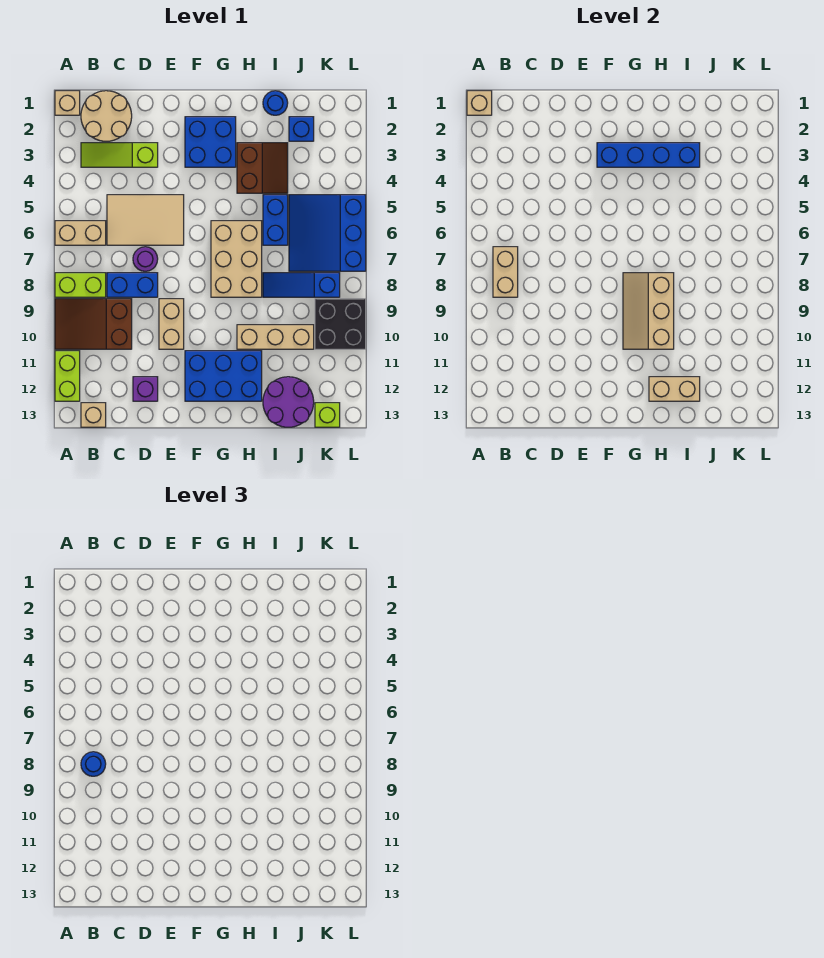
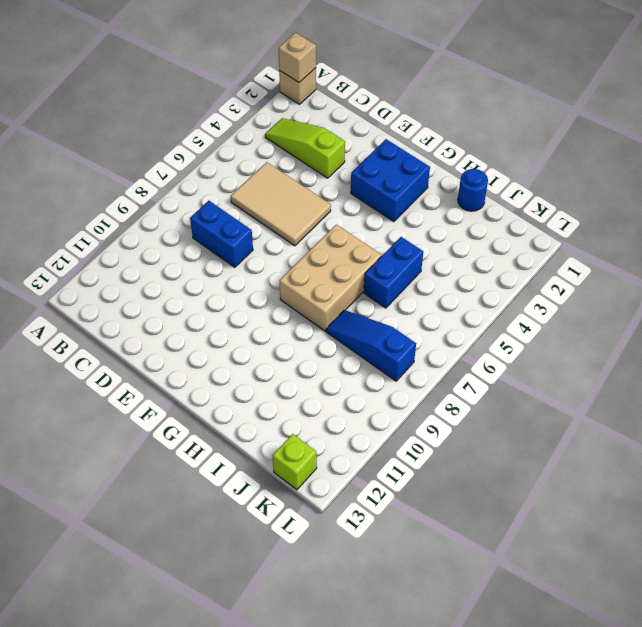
none -> tan brick A6:B6 level 1
none -> lime brick A8:B8 level 1
none -> brown slope A9:C10 level 1 top C
none -> lime brick A11:A12 level 1

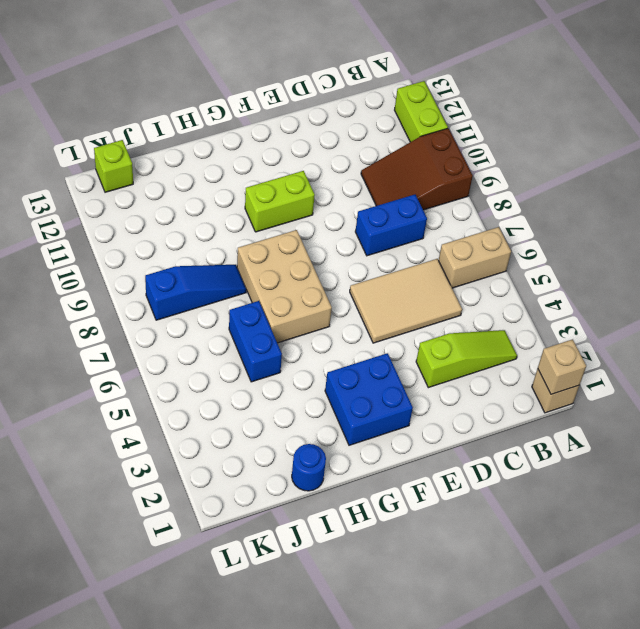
brown slope A9:C10 level 1 top A -> brown slope A9:C10 level 1 top C
lime brick F10:G10 level 1 -> lime brick A8:B8 level 1
none -> tan round brick B1:C2 level 1
none -> tan brick B13 level 1
none -> purple round brick D7 level 1
none -> purple brick D12 level 1

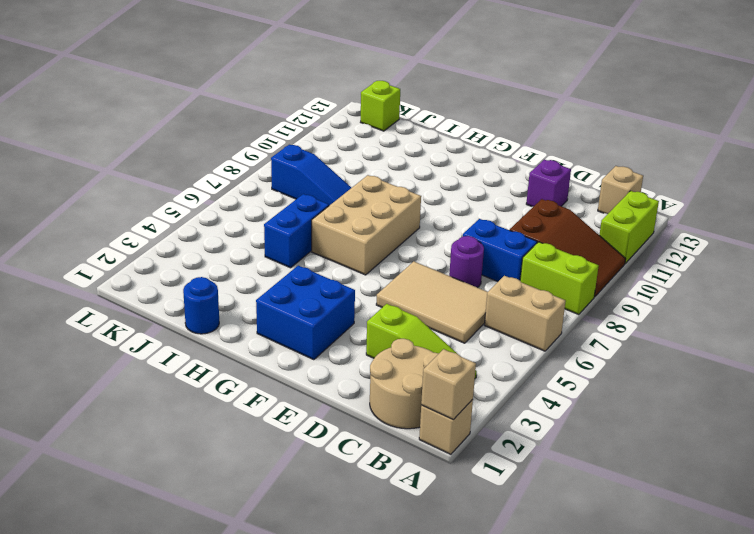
none -> tan brick E9:E10 level 1
none -> blue brick F11:H12 level 1
none -> brown slope H3:I4 level 1 top H
none -> tan brick H10:J10 level 1

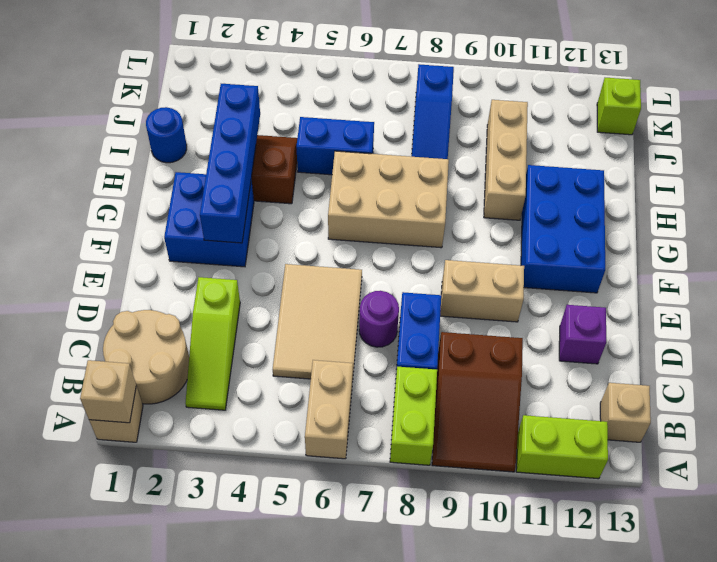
none -> purple round brick I12:J13 level 1
none -> blue brick J2 level 1
none -> blue slope J5:L7 level 1 top L
none -> black brick K9:L10 level 1

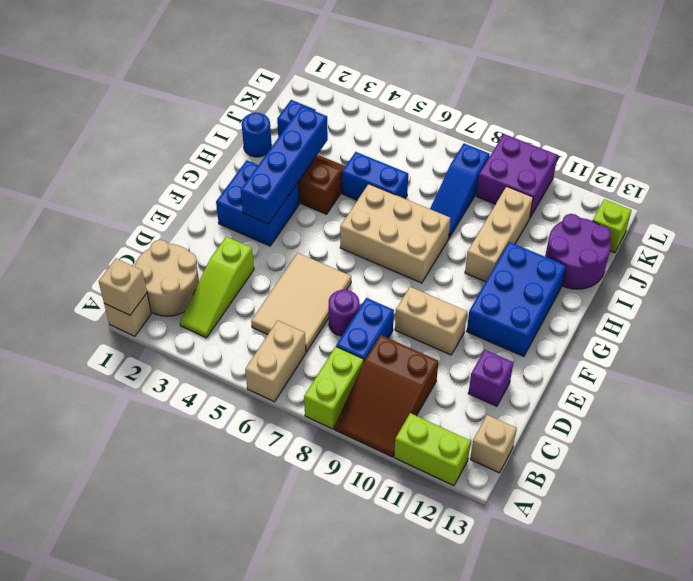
purple brick K9:L10 level 1 -> black brick K9:L10 level 1
none -> blue slope J5:L7 level 1 top L
none -> tan brick B7:B8 level 2
none -> tan slope G8:H10 level 2 top H
none -> tan brick H12:I12 level 2

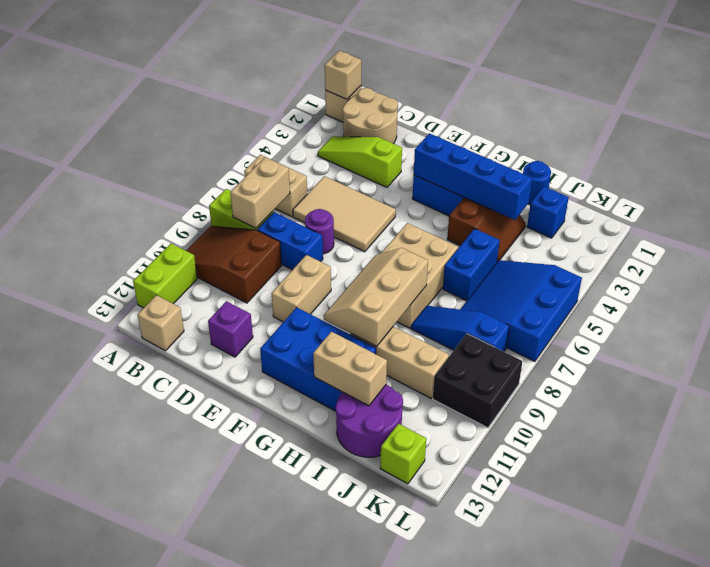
none -> blue round brick B8 level 3

